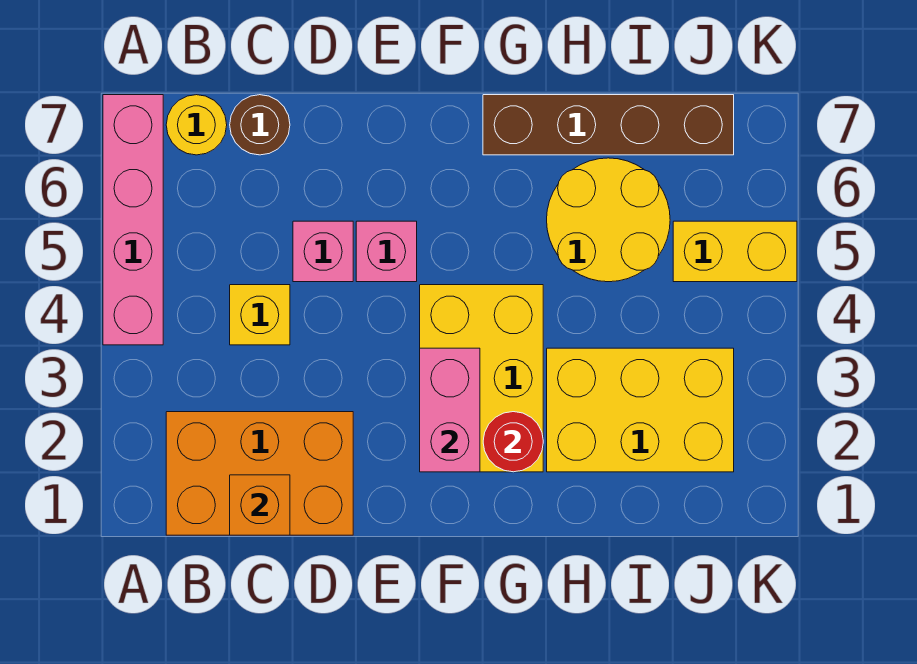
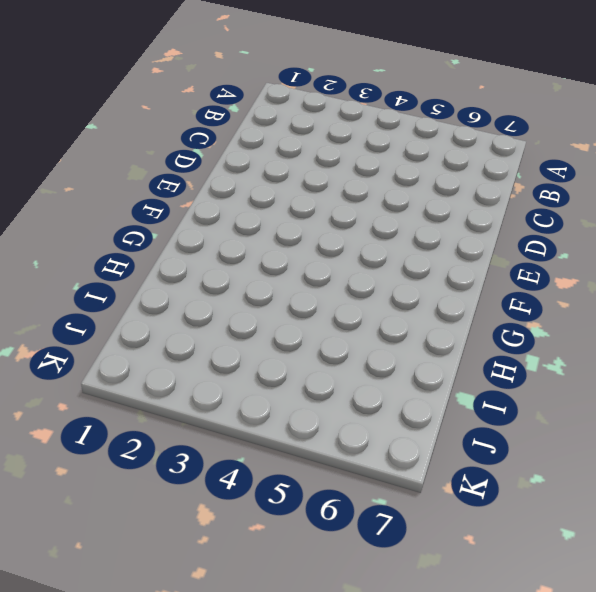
none -> pink brick A4:A7 level 1
none -> orange brick B1:D2 level 1
none -> yellow round brick B7 level 1

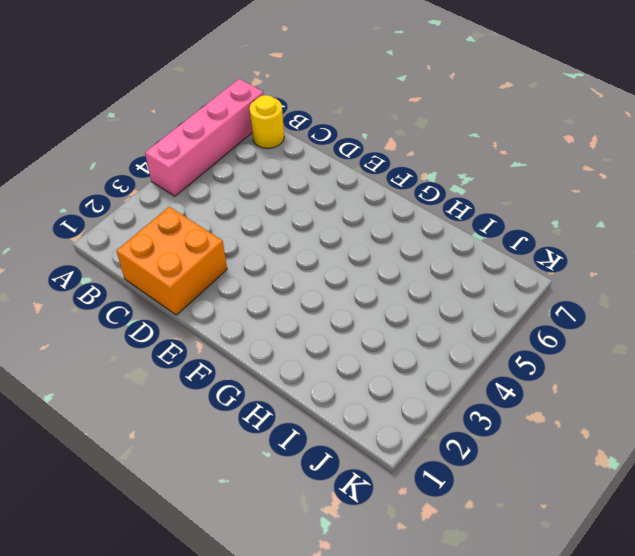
orange brick C1:D2 level 1 -> orange brick B1:D2 level 1
none -> yellow brick C4 level 1
none -> brown round brick C7 level 1
none -> pink brick D5 level 1

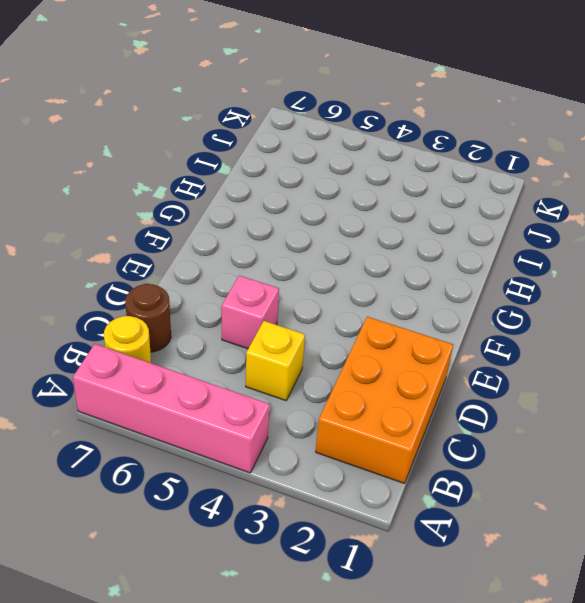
none -> pink brick E5 level 1
none -> yellow brick F2:G4 level 1
none -> brown brick G7:J7 level 1

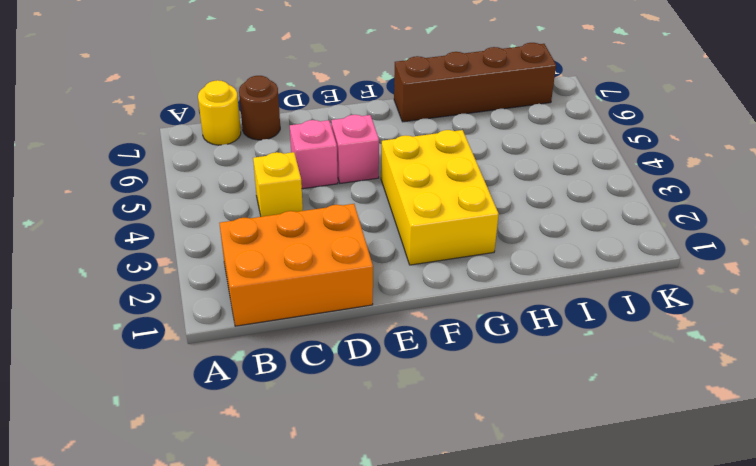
none -> pink brick A4:A7 level 1
none -> yellow brick H2:J3 level 1
none -> yellow round brick H5:I6 level 1

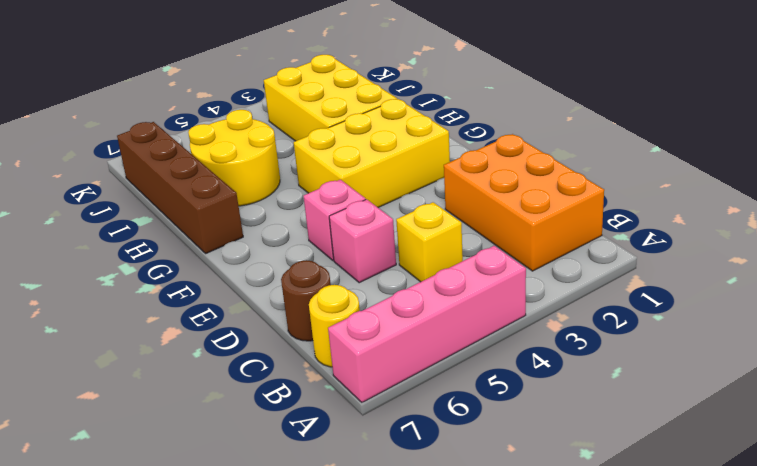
none -> yellow brick J5:K5 level 1
none -> orange brick C1 level 2
none -> pink brick F2:F3 level 2

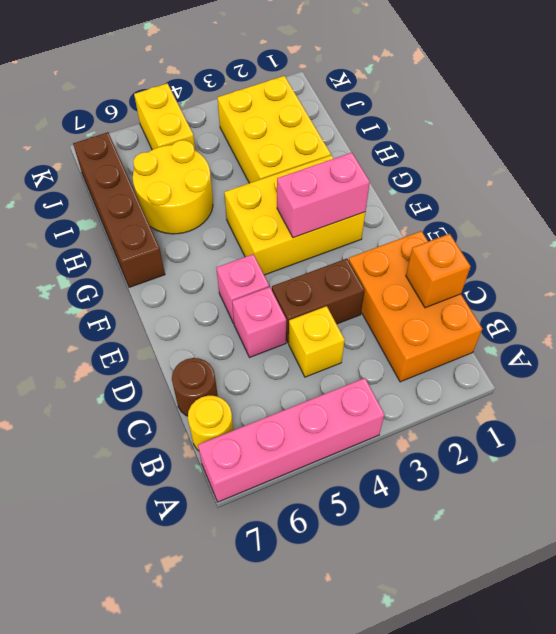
brown brick D3:D4 level 1 -> none
none -> red round brick G2 level 2

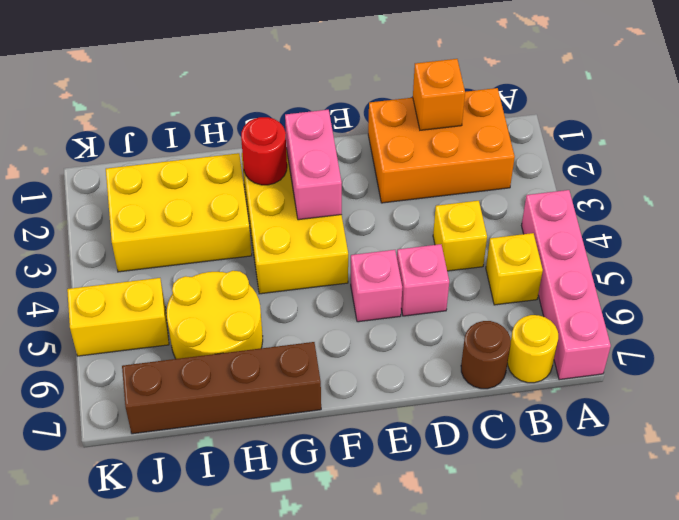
yellow brick B5 level 1 -> none

